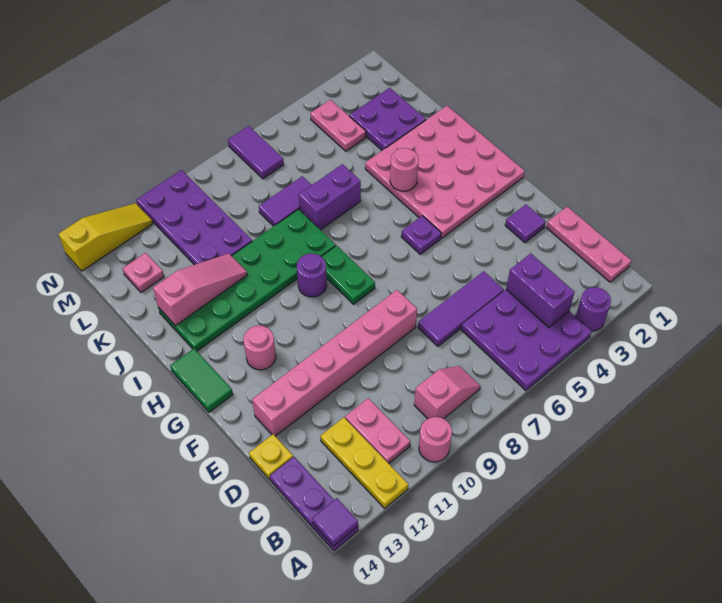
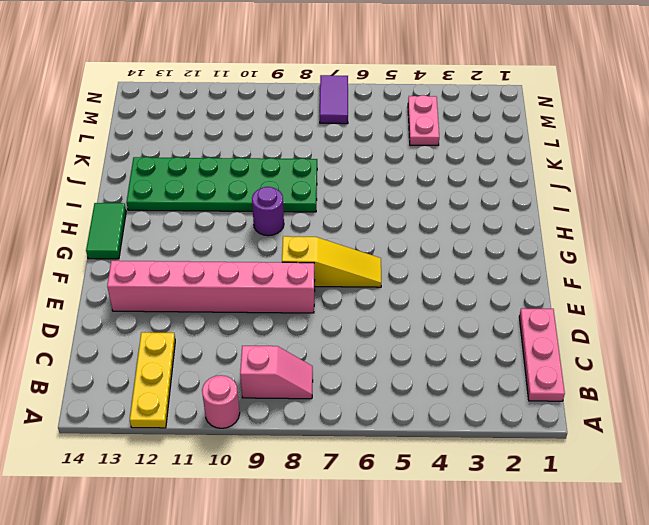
yellow slope F6:F8 level 1 top 8 -> yellow slope N12:N14 level 1 top 14
none -> purple round brick A3 level 1
none -> purple plate A4:C6 level 1
none -> purple plate A14:C14 level 1
none -> pink plate B11:C11 level 1

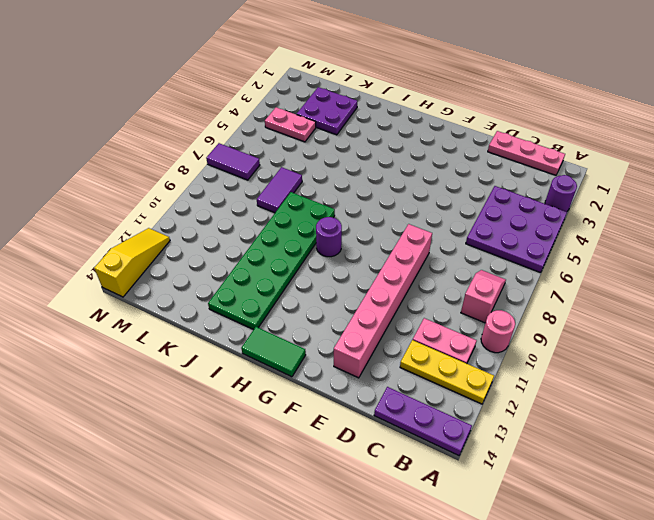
none -> purple tile D5:D7 level 1
none -> yellow plate D14 level 1
none -> purple tile E2 level 1
none -> pink plate G1:J4 level 1

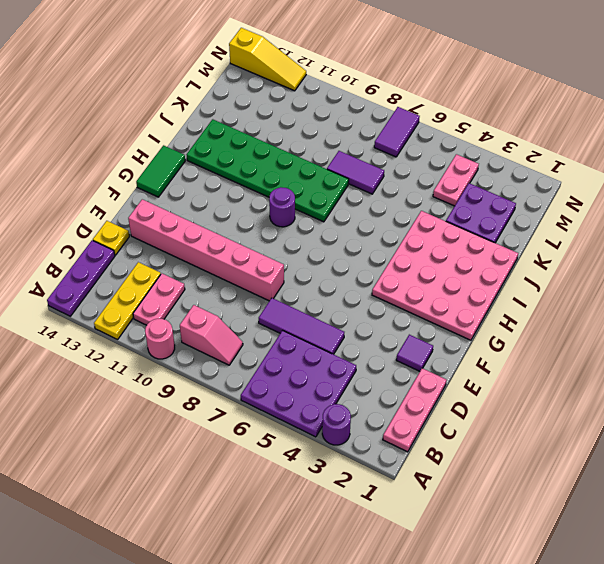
none -> purple plate G5 level 1
none -> green plate G8:H8 level 1
none -> pink round brick G12 level 1
none -> purple brick J6:J7 level 1

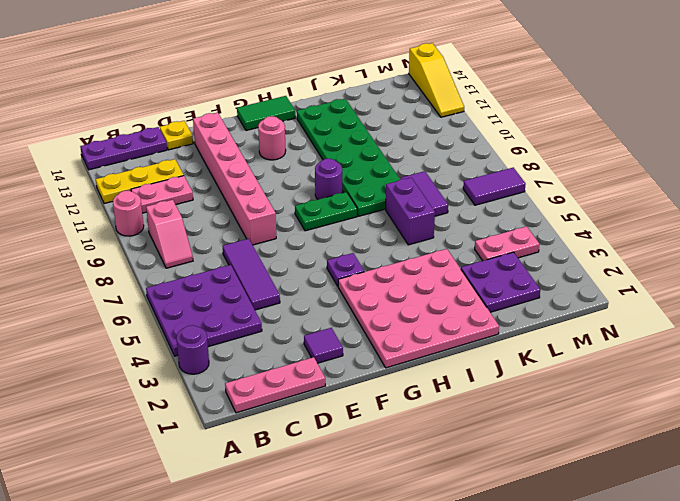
none -> purple plate K10:N11 level 1
none -> pink plate L13 level 1
none -> purple tile A14 level 2
none -> purple brick B4:C4 level 2

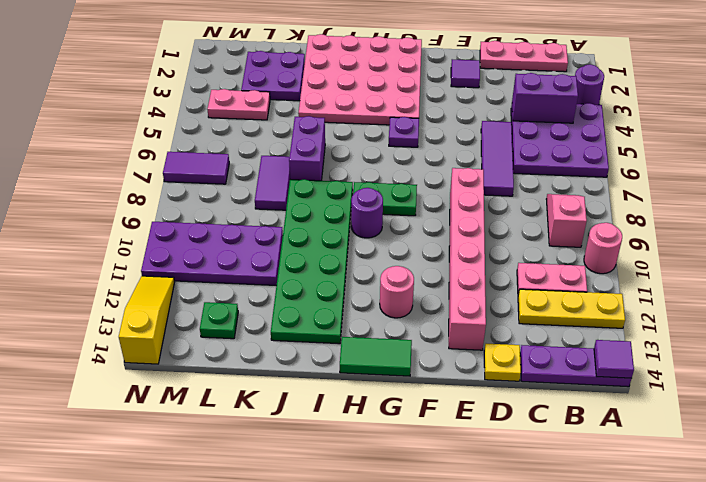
green plate L13 level 1 -> pink plate L13 level 1
none -> pink round brick I4 level 2
none -> pink slope J11:J13 level 2 top 13

